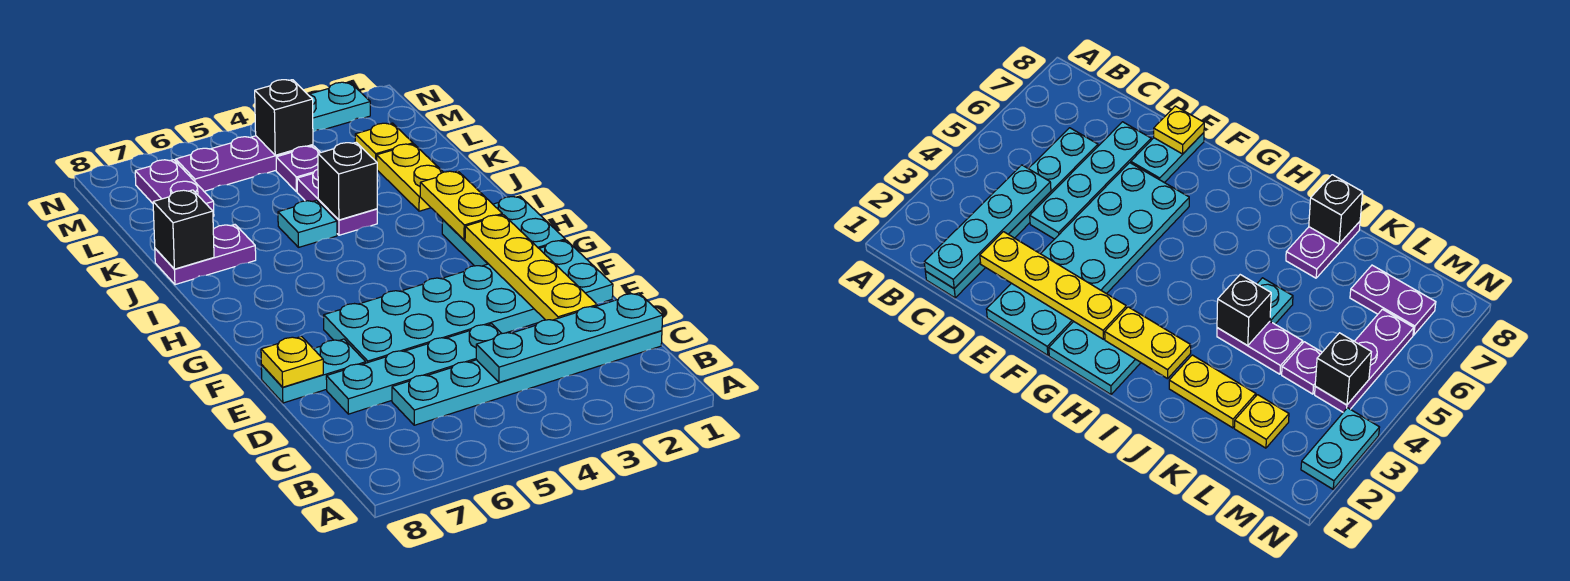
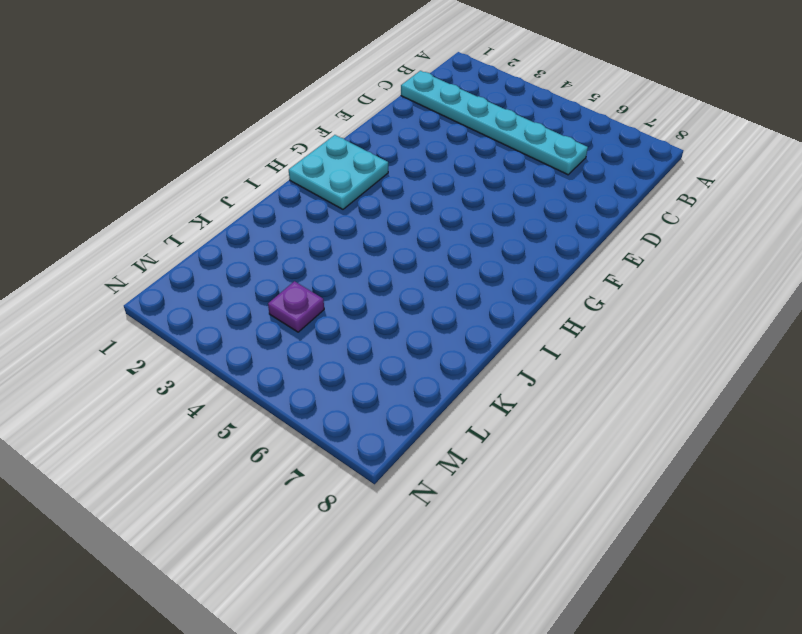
none -> cyan plate D4:D7 level 1
none -> cyan plate E1:F6 level 1
none -> cyan plate E7:E8 level 1

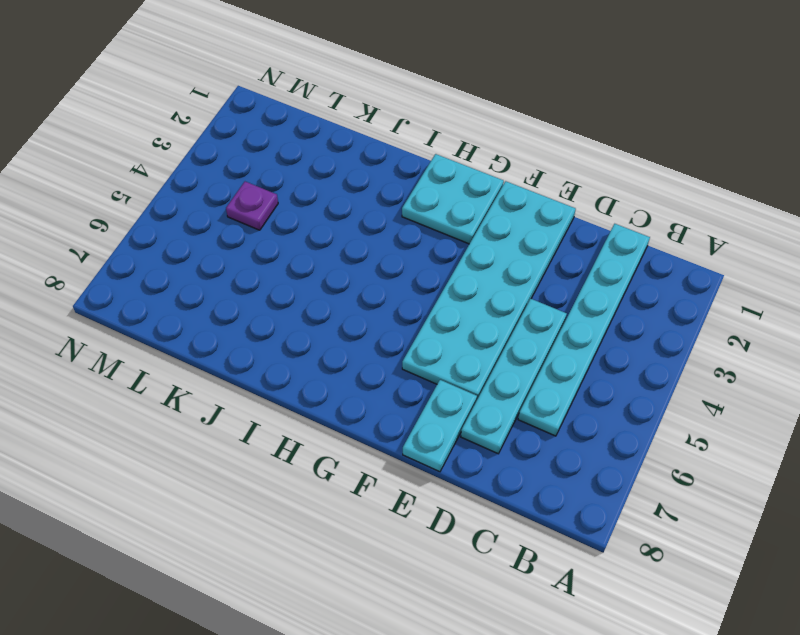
none -> yellow plate J2:K2 level 1
none -> purple plate J4:K4 level 1
none -> cyan plate J5 level 1

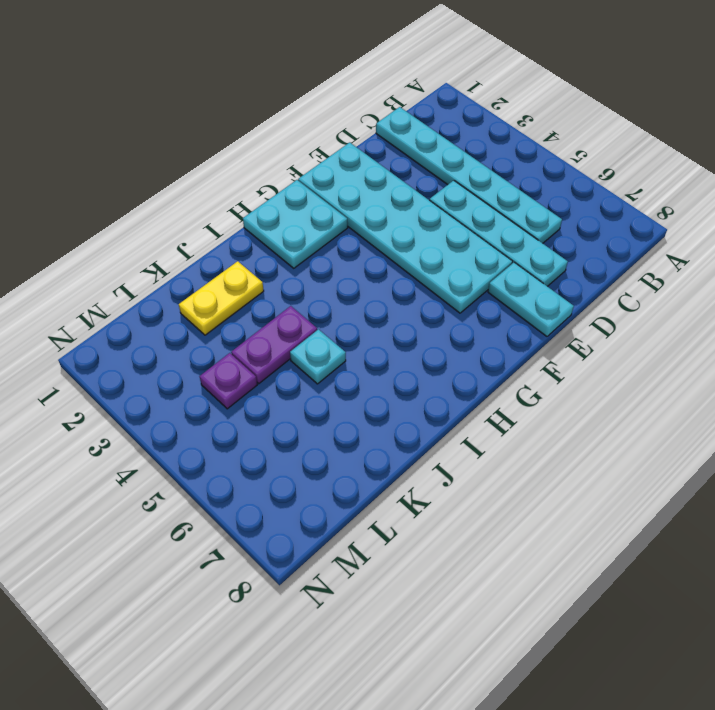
none -> purple plate J7:J8 level 1
none -> yellow plate L2 level 1
none -> purple plate L7:M7 level 1

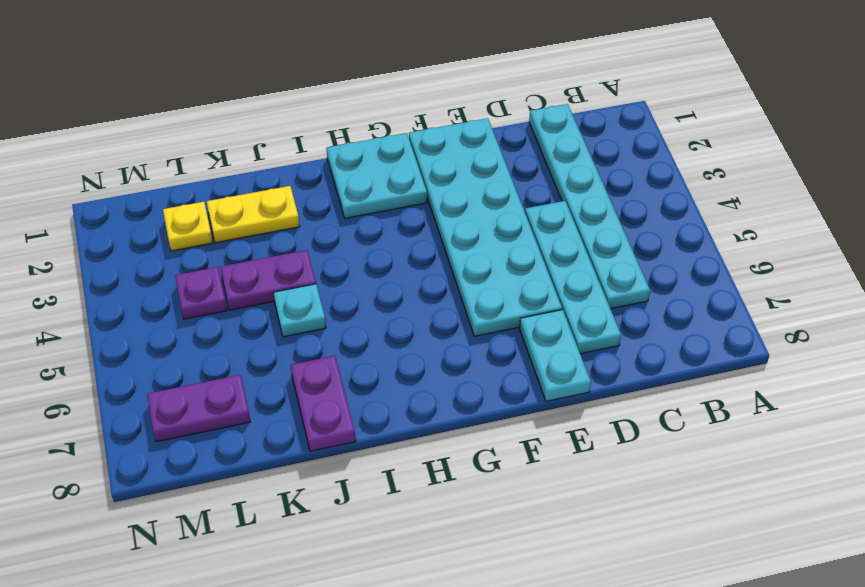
none -> purple plate M4:M6 level 1
none -> cyan plate N2:N3 level 1
none -> cyan plate C1:C4 level 2

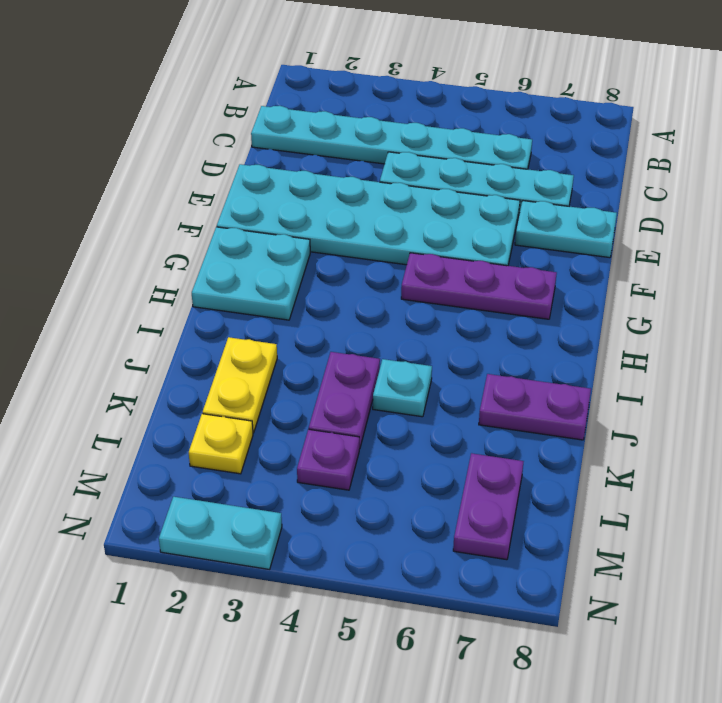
purple plate G5:G7 level 1 -> purple plate M4:M6 level 1
none -> cyan plate C1:C4 level 2
none -> yellow plate D2:G2 level 2
none -> yellow plate E8 level 2

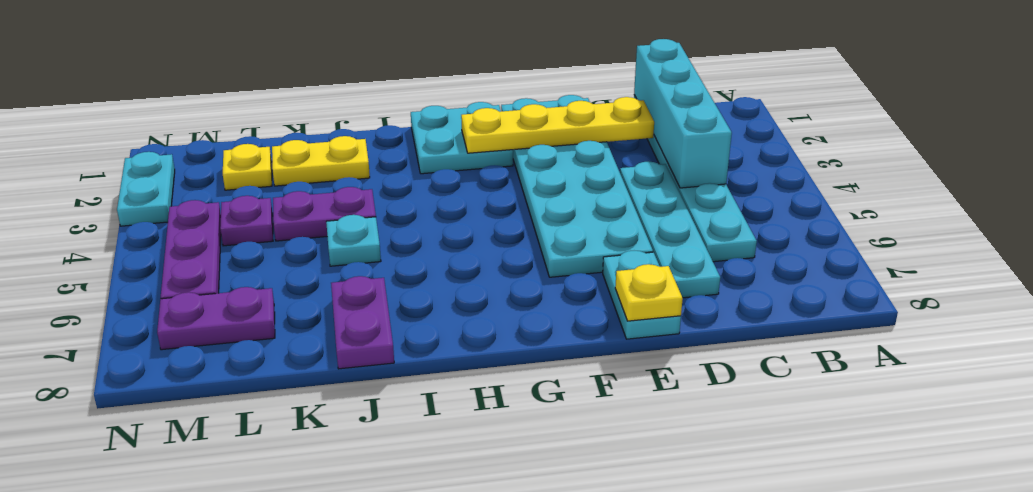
cyan brick C1:C4 level 2 -> cyan plate C1:C4 level 2
none -> yellow plate H2:I2 level 2
none -> black brick J4 level 2
none -> black brick J8 level 2

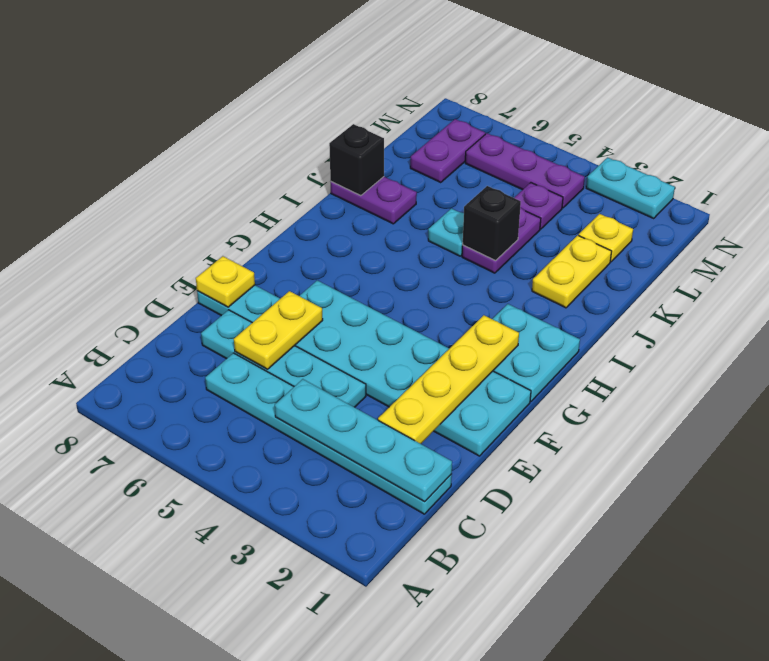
yellow plate D6:E6 level 2 -> yellow plate H2:I2 level 2
none -> black brick M4 level 2

